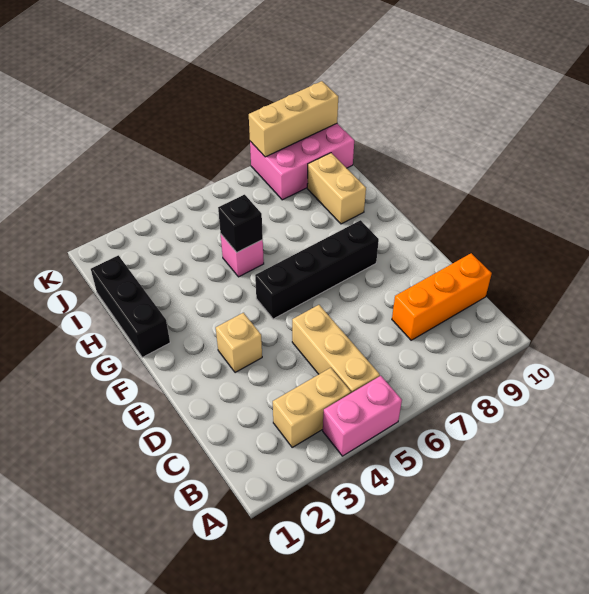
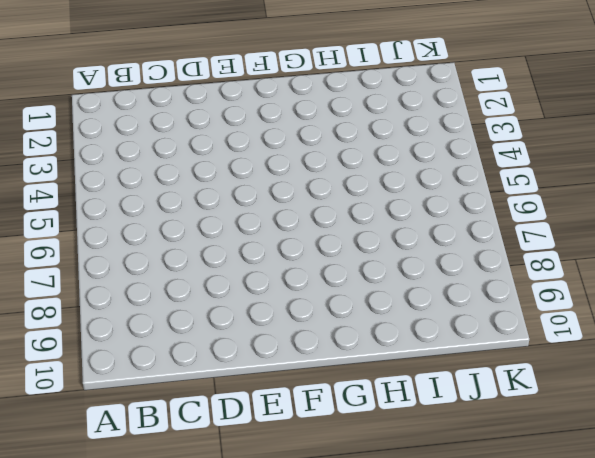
none -> pink brick A4:A5 level 1
none -> tan brick B3:B4 level 1
none -> tan brick B5:D5 level 1

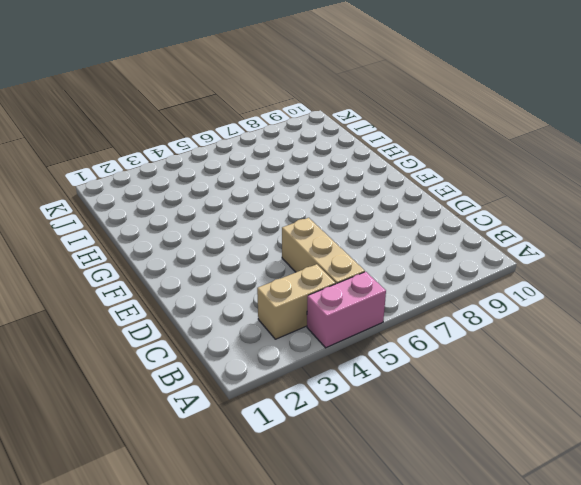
none -> orange brick C8:C10 level 1
none -> tan brick E3 level 1
none -> black brick F5:F8 level 1

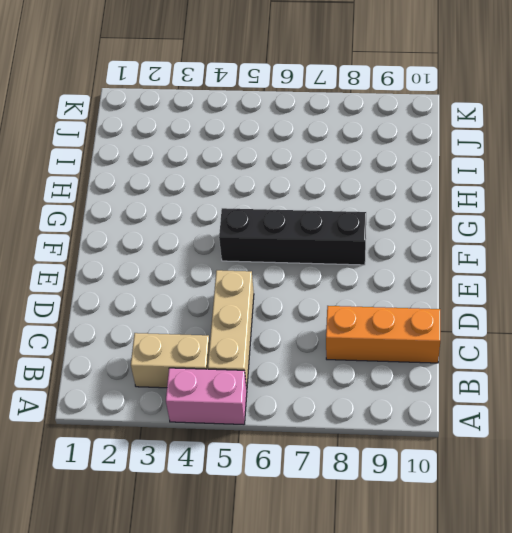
none -> tan brick E3 level 1
none -> black brick G1:I1 level 1
none -> pink brick H5 level 1

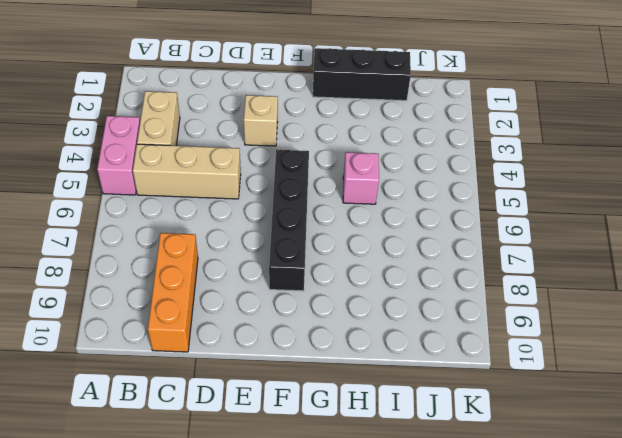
none -> tan brick H9:I9 level 1
none -> pink brick J8:K10 level 1
none -> black brick H5 level 2

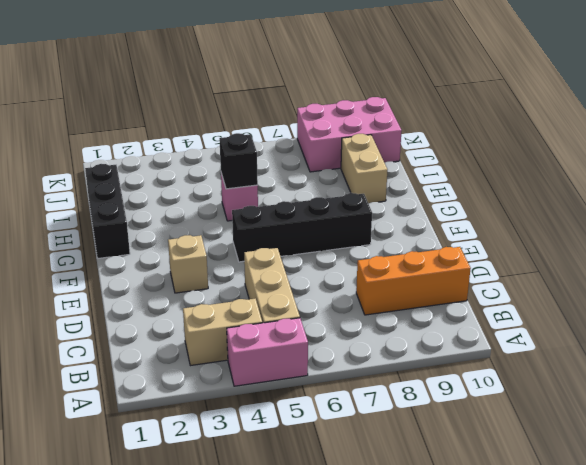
none -> tan brick K8:K10 level 2

